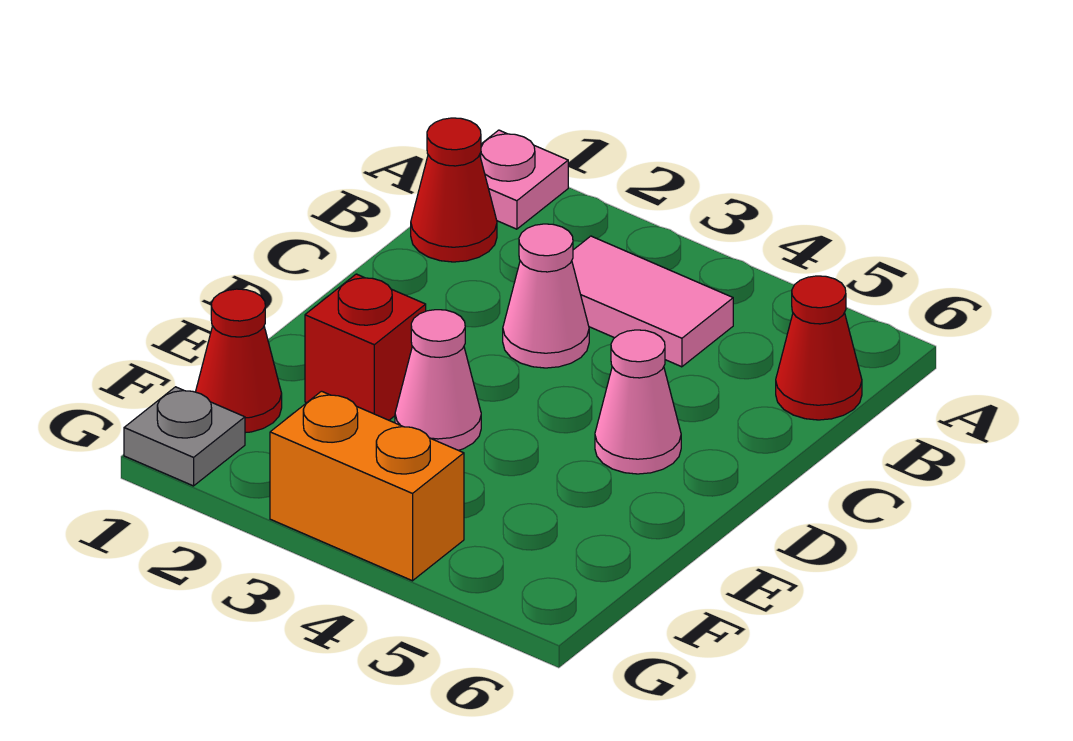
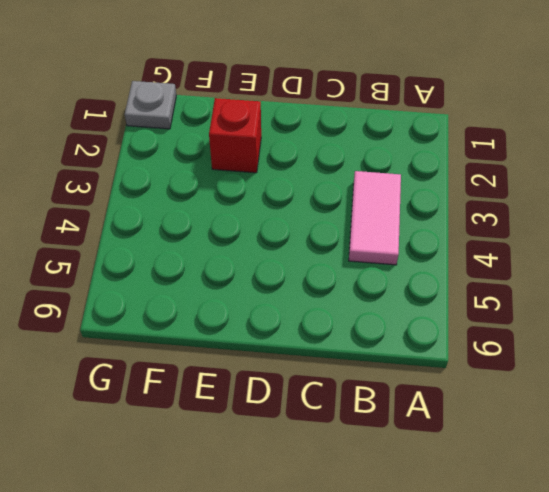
none -> pink plate A1 level 1
none -> red cone B1 level 1

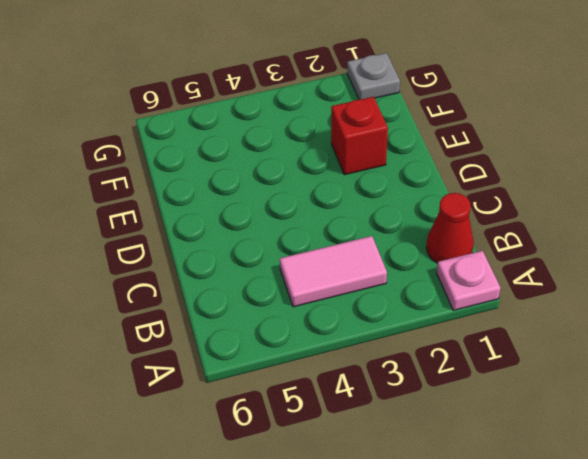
none -> red cone B6 level 1
none -> pink cone C3 level 1

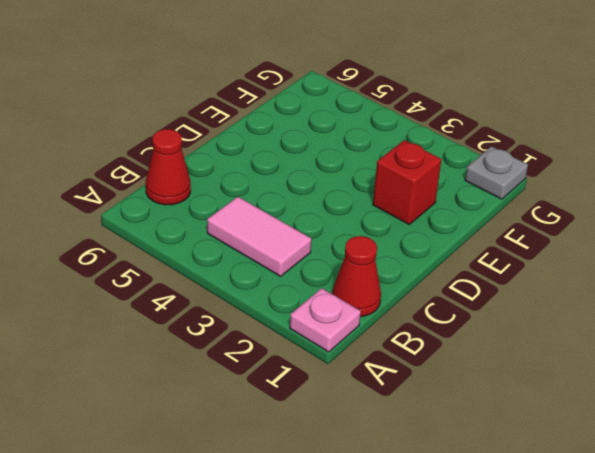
none -> pink cone C3 level 1
none -> pink cone D5 level 1

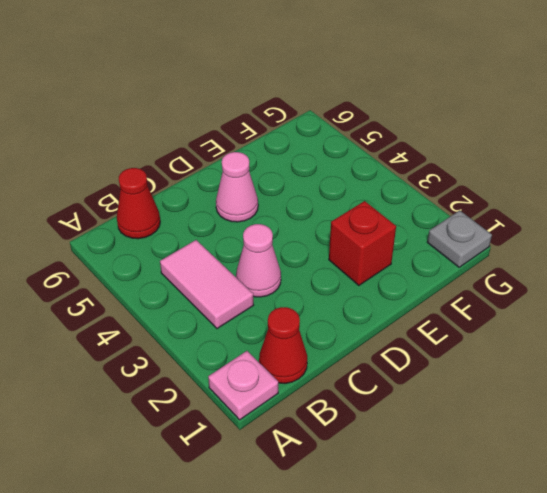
none -> pink cone E3 level 1
none -> red cone F1 level 1

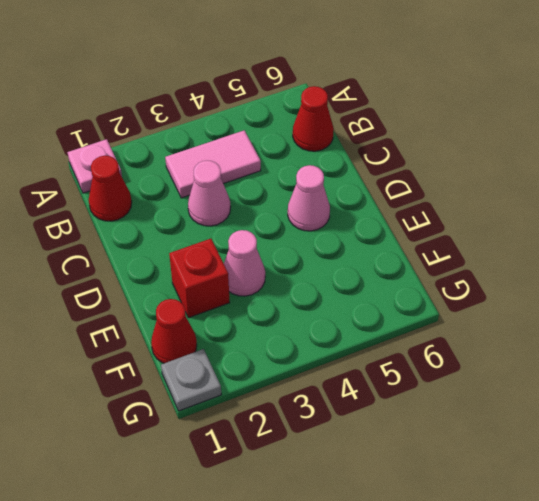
none -> orange brick G3:G4 level 1

